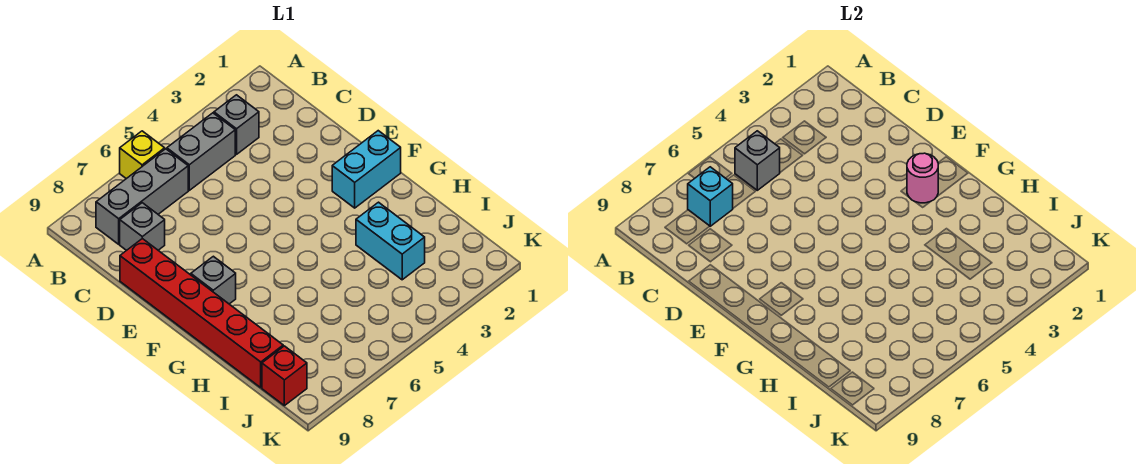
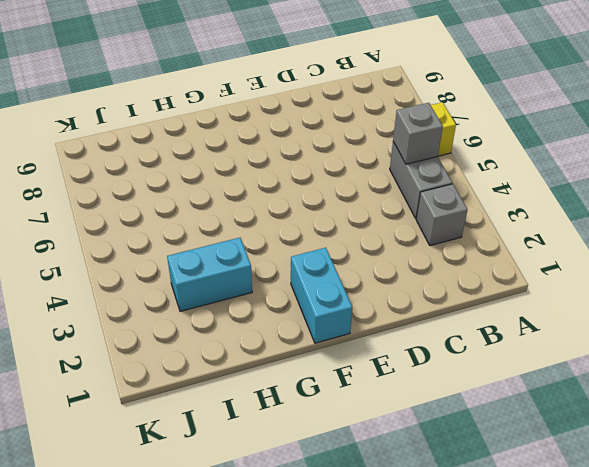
none -> grey brick B6:B8 level 1
none -> grey brick C8 level 1
none -> red brick D9:I9 level 1

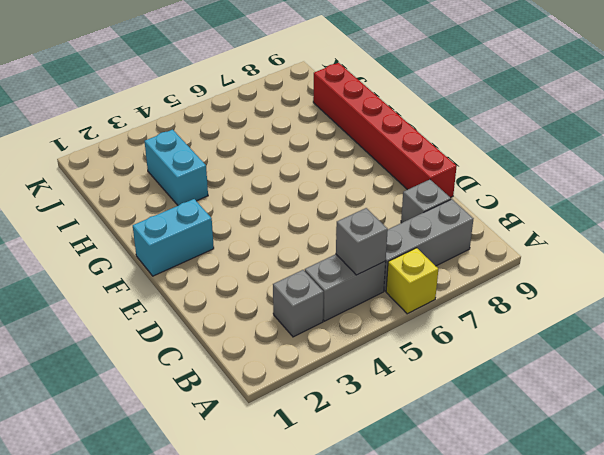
none -> grey brick F8 level 1
none -> red brick J9 level 1
none -> cyan brick B7 level 2

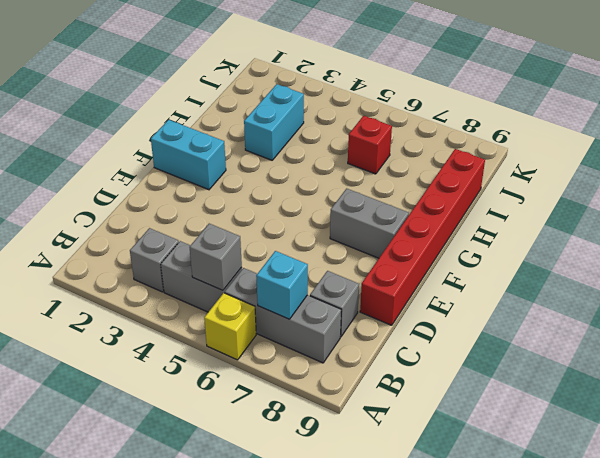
grey brick F7:F8 level 1 -> grey brick F8 level 1
red brick I6 level 1 -> red brick J9 level 1
none -> pink round brick F2 level 2

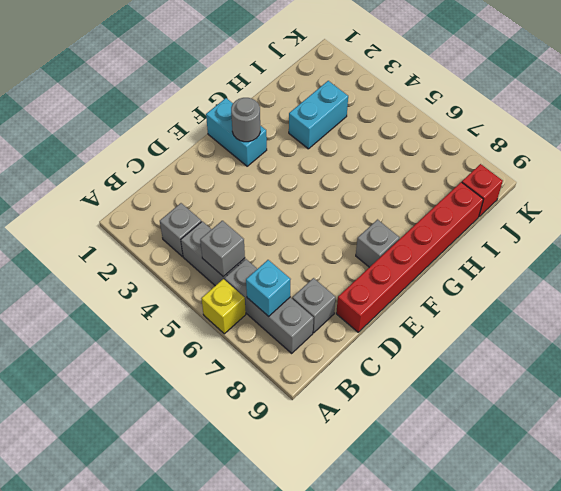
grey round brick F2 level 2 -> pink round brick F2 level 2

